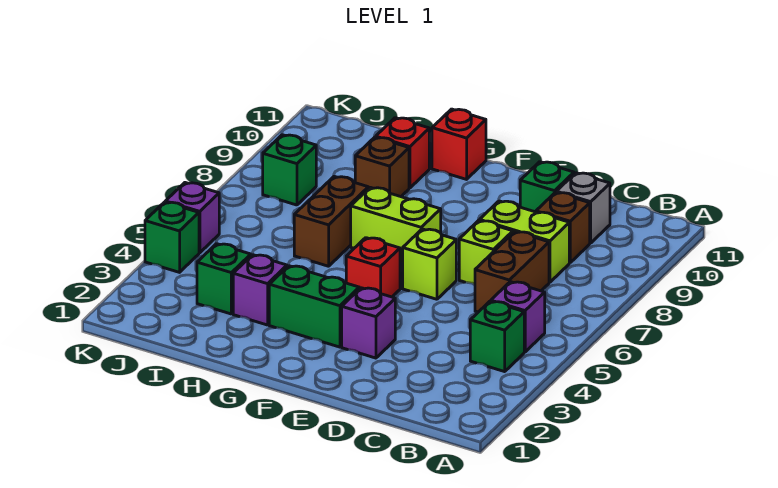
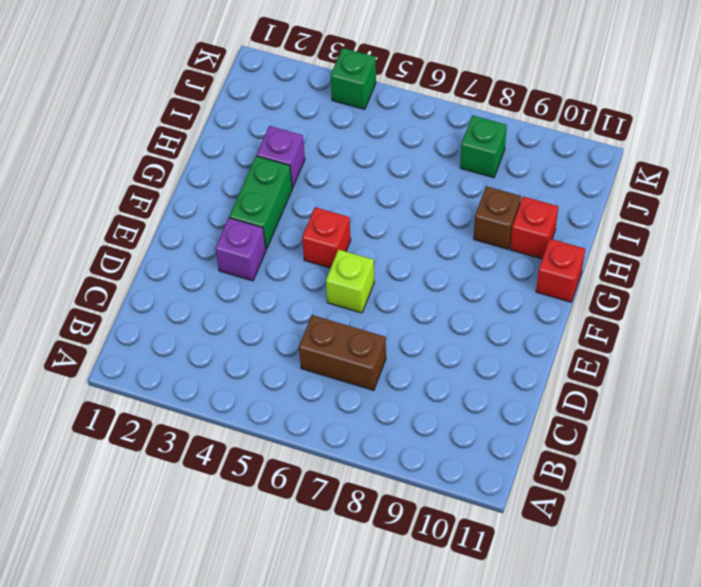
none -> green brick B4 level 1
none -> purple brick B5 level 1
none -> lime brick C8:D8 level 1

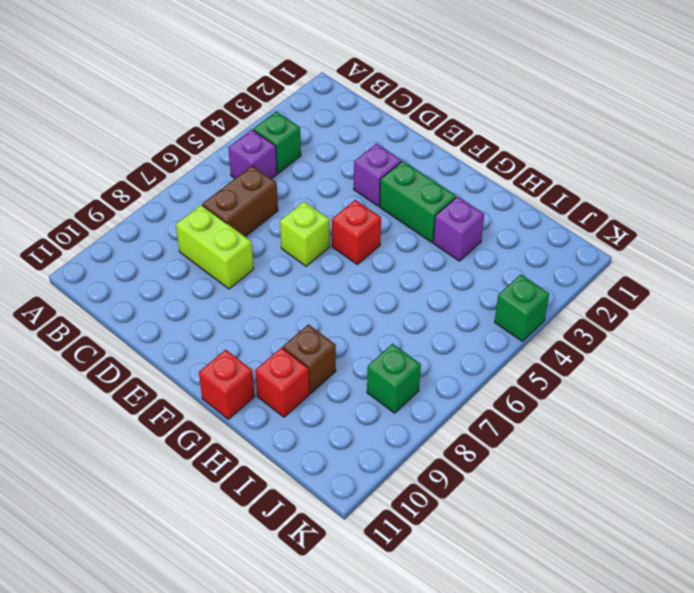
none -> brown brick C9 level 1
none -> grey brick C10 level 1
none -> lime brick D7 level 1

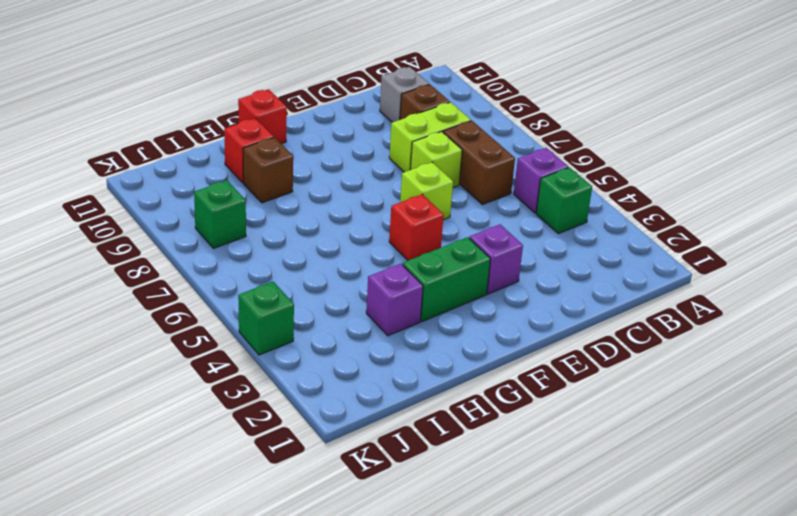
none -> green brick D10 level 1
none -> lime brick F7:G7 level 1
none -> brown brick H6:H7 level 1

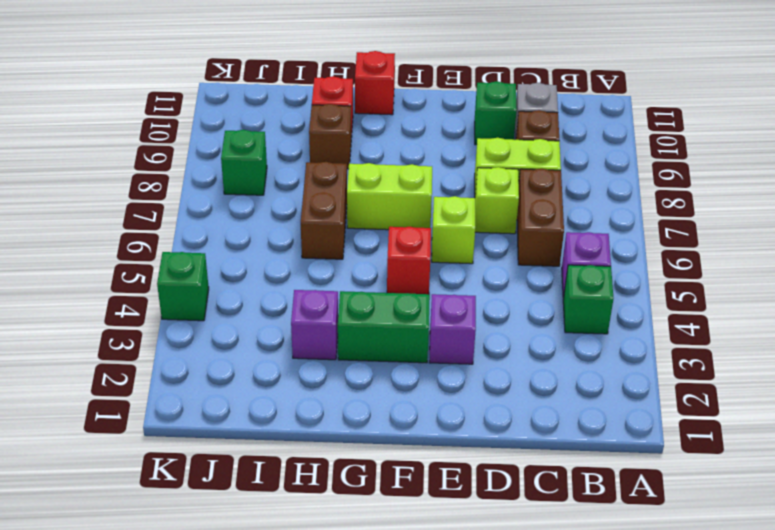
none -> green brick I3 level 1
none -> purple brick K5 level 1

